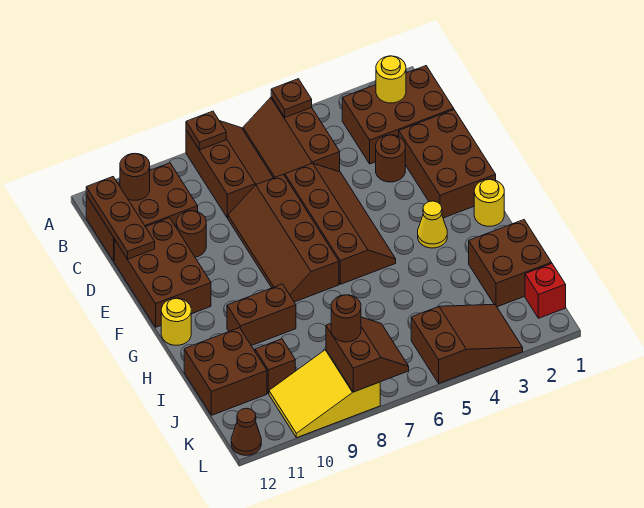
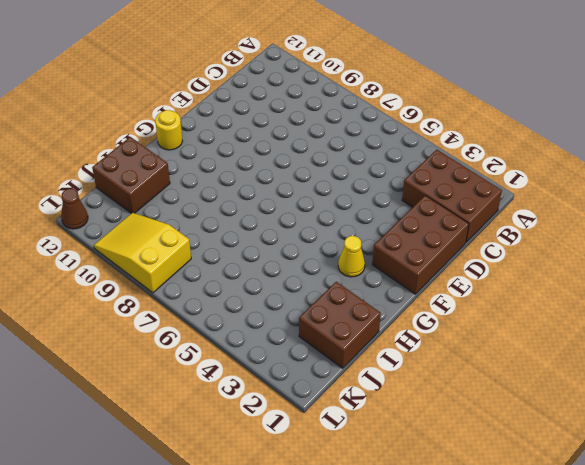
none -> brown slope A5:C6 level 1 top 5
none -> brown slope A7:C8 level 1 top 8
none -> brown brick B10:C12 level 1

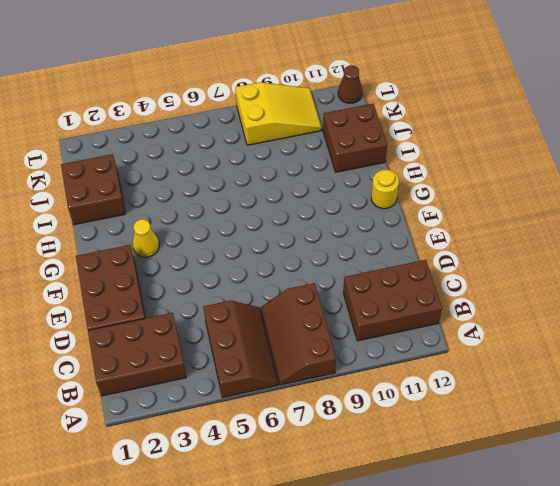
none -> brown round brick D3 level 1
none -> brown slope D5:G6 level 1 top 6
none -> brown slope D7:G8 level 1 top 7

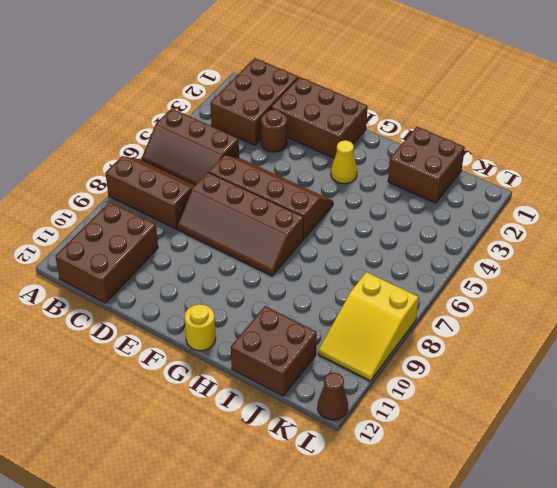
none -> brown round brick D10 level 1
none -> brown brick D11:F12 level 1
none -> yellow round brick G1 level 1

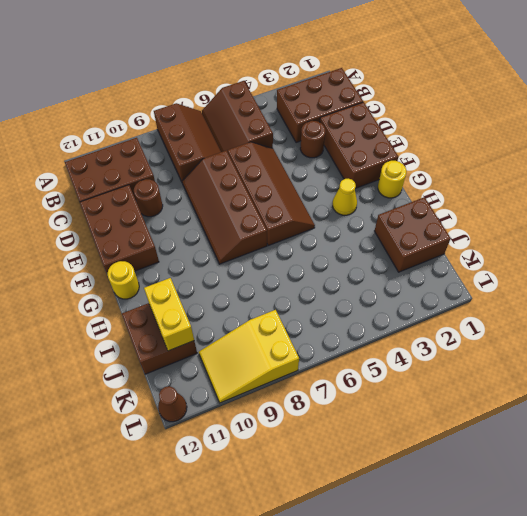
yellow brick I11:J11 level 2 -> none
none -> brown brick H9:H10 level 1
none -> brown brick J10 level 1
none -> red brick K1 level 1

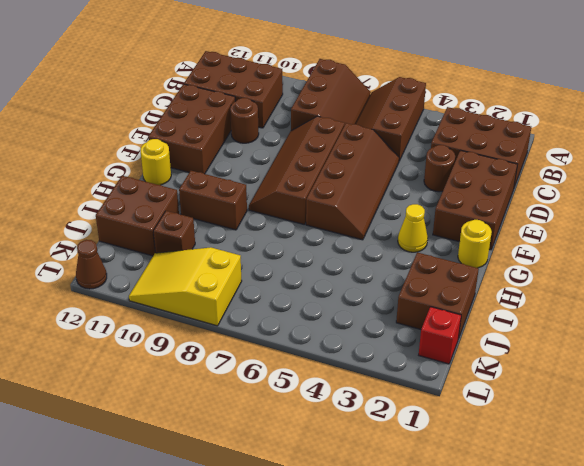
none -> brown slope K3:L5 level 1 top 5
none -> brown plate A5 level 2
none -> brown plate A8 level 2

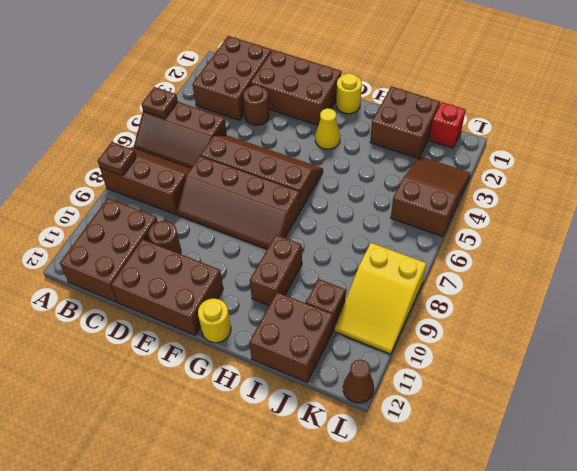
none -> yellow round brick B2 level 2
none -> brown round brick B11 level 2
none -> brown plate B12:D12 level 2

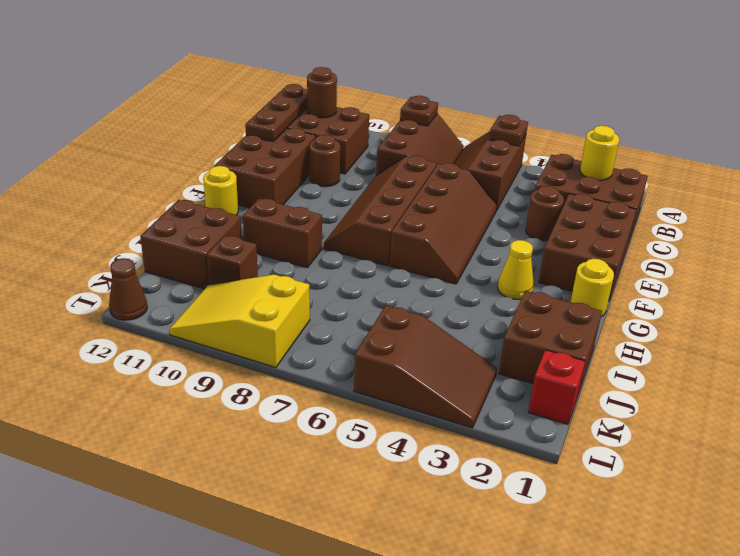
none -> brown slope K7:L8 level 2 top 8
none -> brown round brick K8 level 3

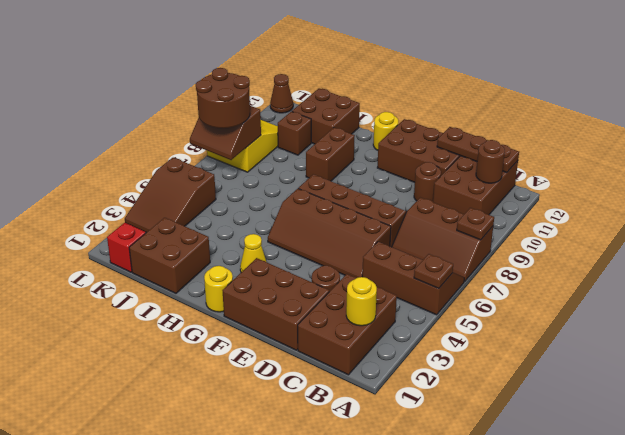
brown round brick K7:L8 level 3 -> brown round brick K8 level 3

